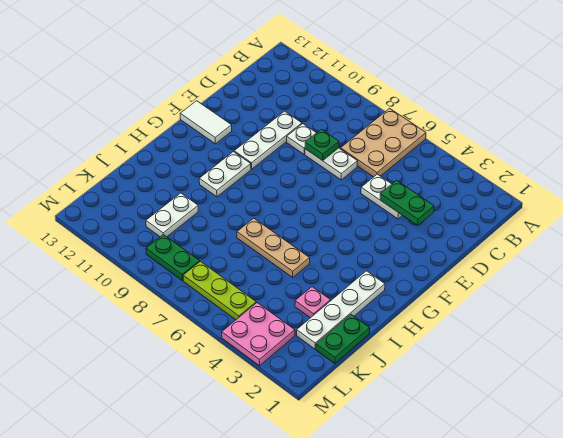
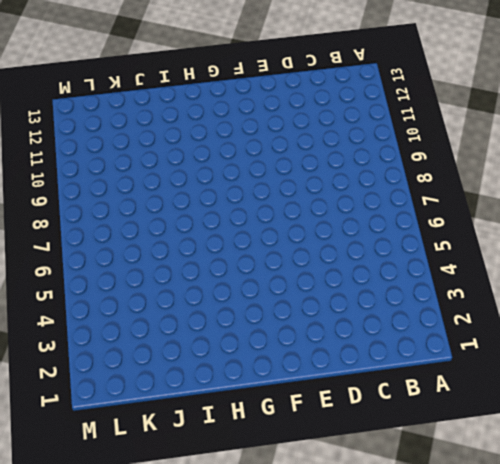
none -> tan plate A6:C7 level 1
none -> white plate D4:D5 level 1
none -> white plate D7:D8 level 1

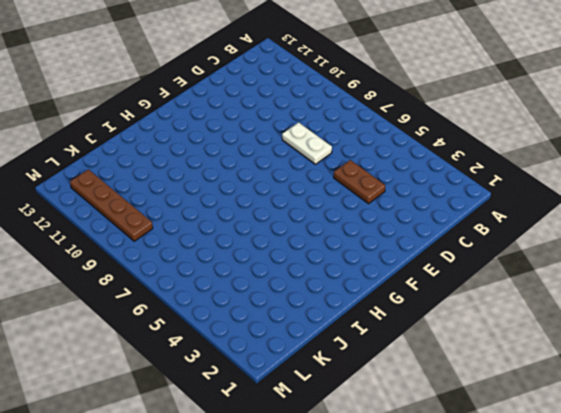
brown plate D4:D5 level 1 -> white plate D4:D5 level 1
brown plate L9:L12 level 1 -> green plate L8:L9 level 1
none -> tan plate A6:C7 level 1
none -> white plate D9 level 1
none -> white plate D10:F10 level 1

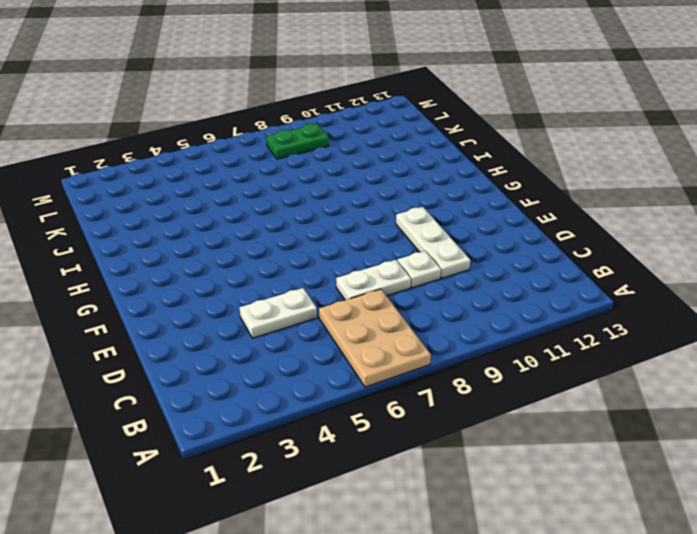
none -> white tile F12:F13 level 1
none -> white plate G10:H10 level 1
none -> white plate H2:K2 level 1

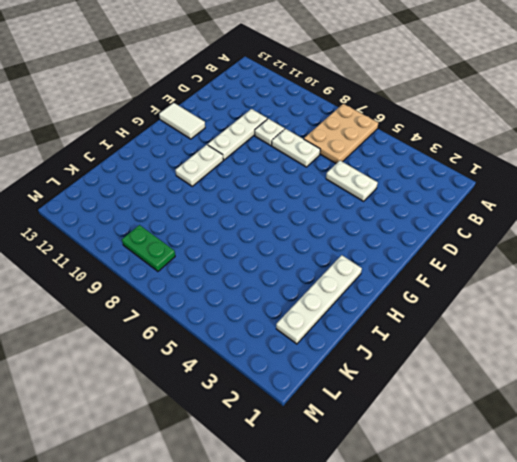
none -> tan plate I5:I7 level 1
none -> green plate J1:K1 level 1
none -> pink plate J3 level 1

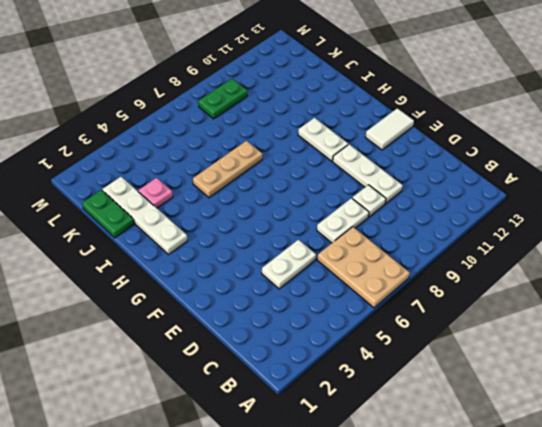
none -> white plate J10:K10 level 1
none -> pink plate L3:M4 level 1
none -> lime plate L5:L7 level 1

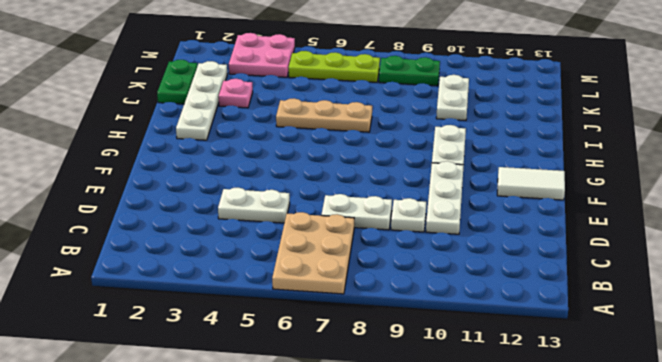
none -> green plate D3:D4 level 2
none -> green plate D8 level 2

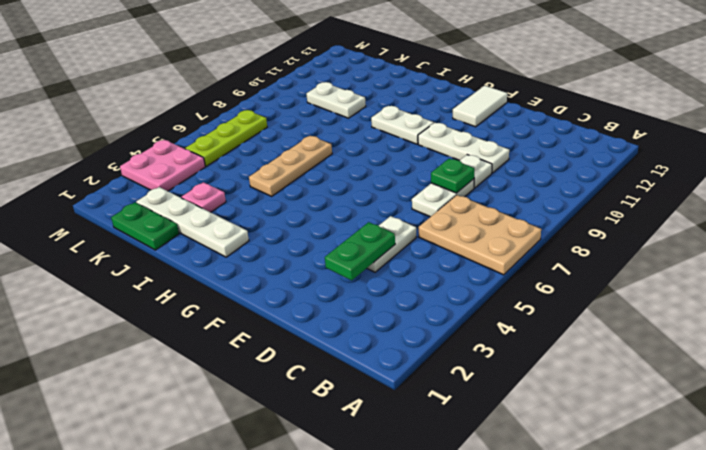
none -> green plate L8:L9 level 1

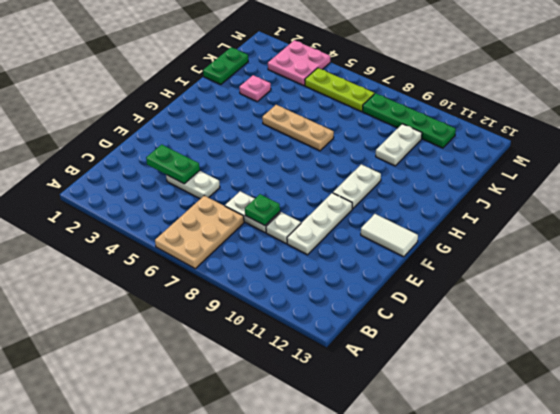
green plate L8:L11 level 1 -> green plate L8:L9 level 1
none -> white plate H2:K2 level 1

